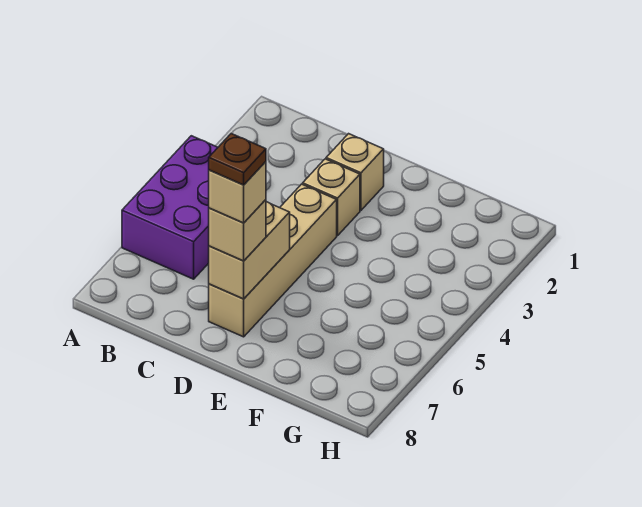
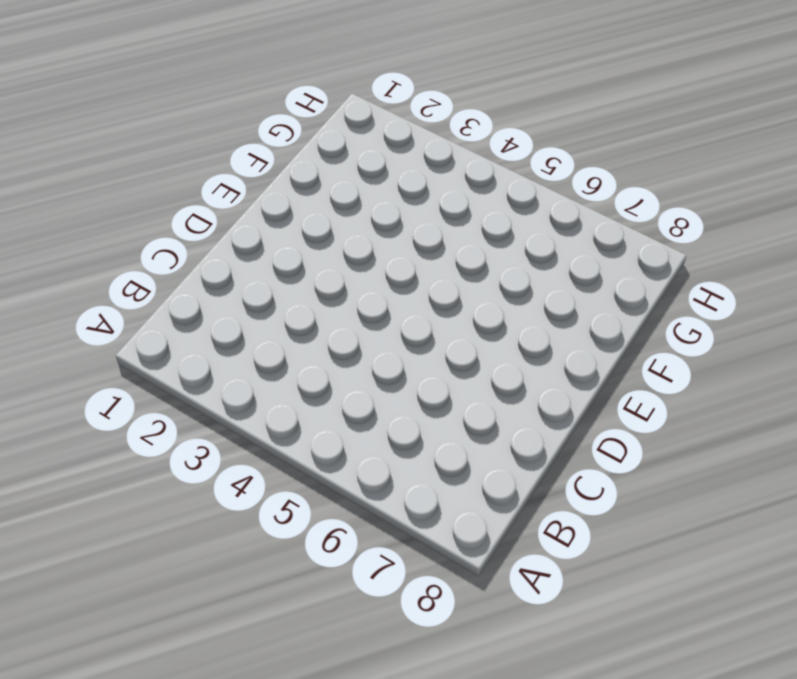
none -> purple brick A4:B6 level 1
none -> tan brick D2 level 1

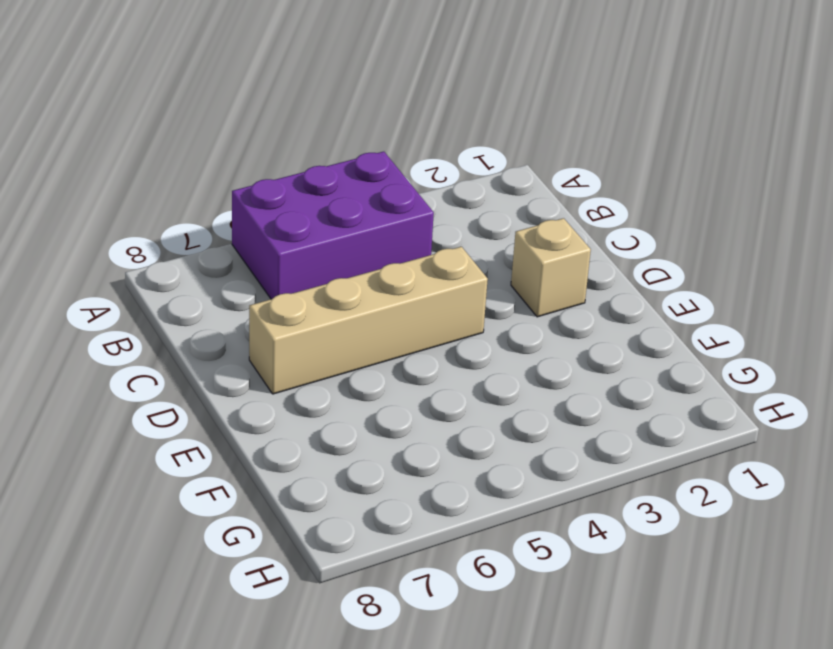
none -> tan brick D3 level 1
none -> tan brick D6:D7 level 2

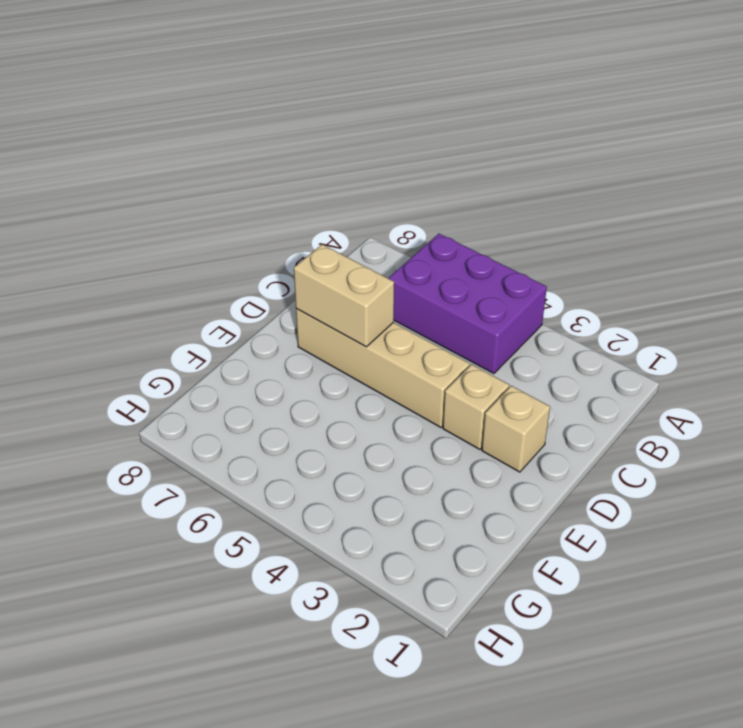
none -> tan brick D7 level 3
none -> tan brick D7 level 4

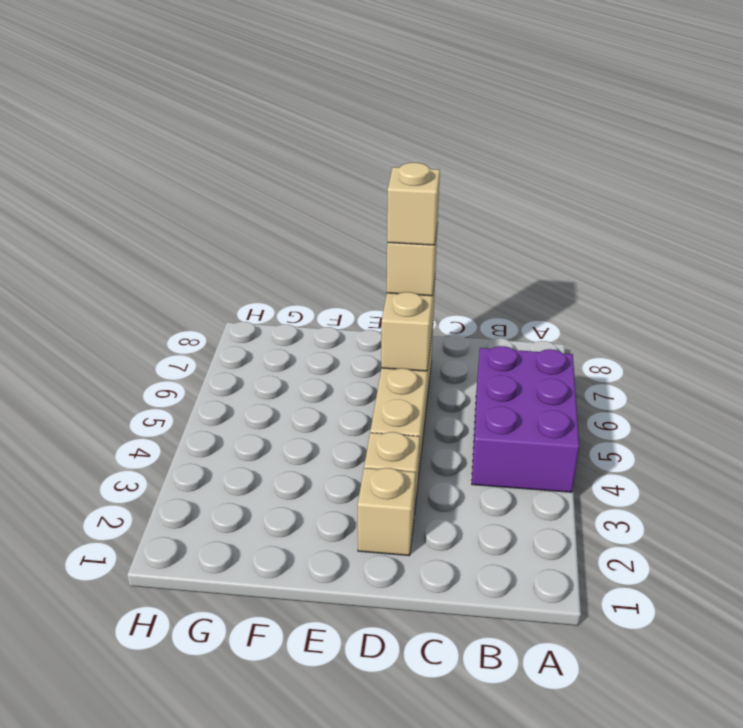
none -> brown plate D7 level 5

